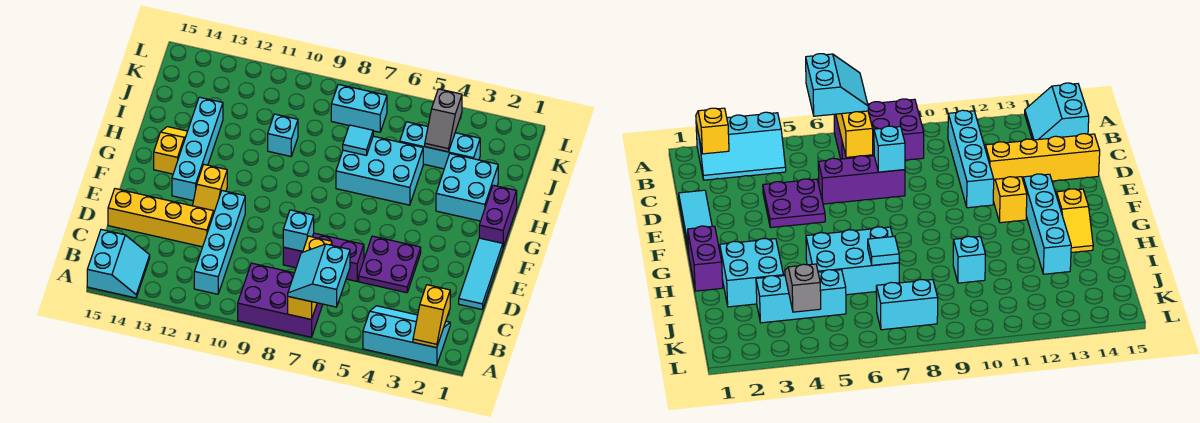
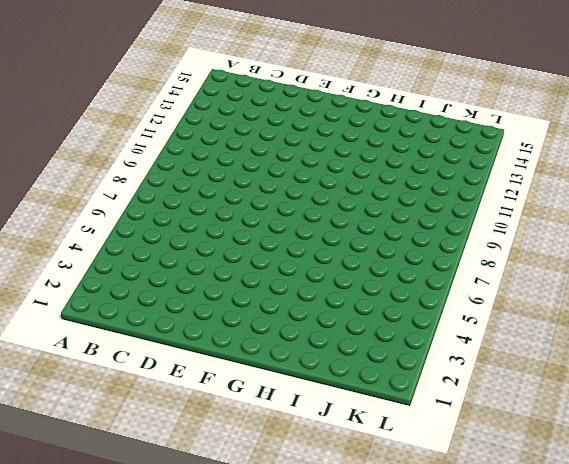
none -> cyan slope A2:B4 level 1 top A
none -> purple brick A7:B9 level 1
none -> cyan slope A14:B15 level 1 top 15

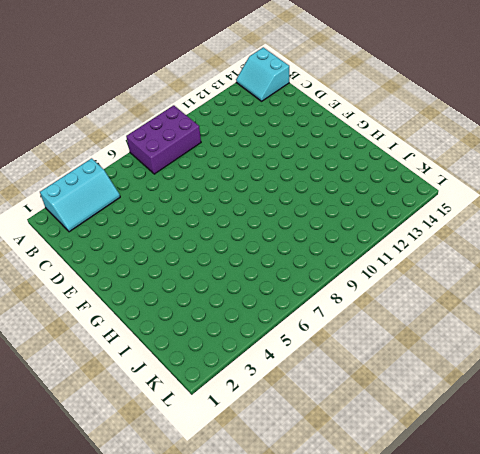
none -> cyan brick B11:E11 level 1
none -> cyan tile D1:F1 level 1
none -> purple plate D4:E5 level 1

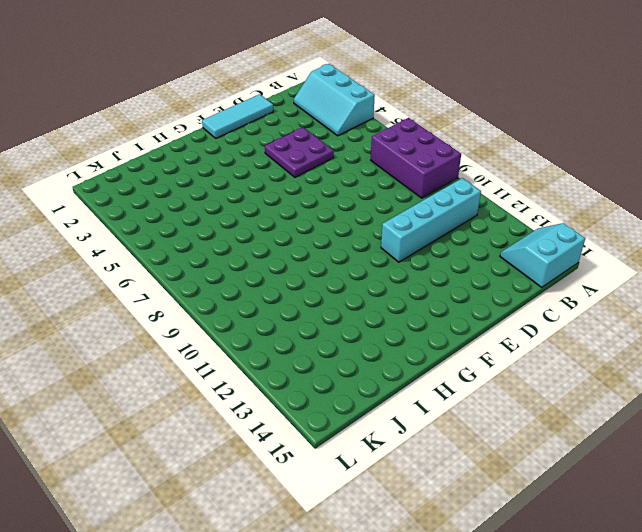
none -> purple brick D6:D8 level 1
none -> yellow brick D12:D15 level 1
none -> yellow slope E12:F12 level 1 top F

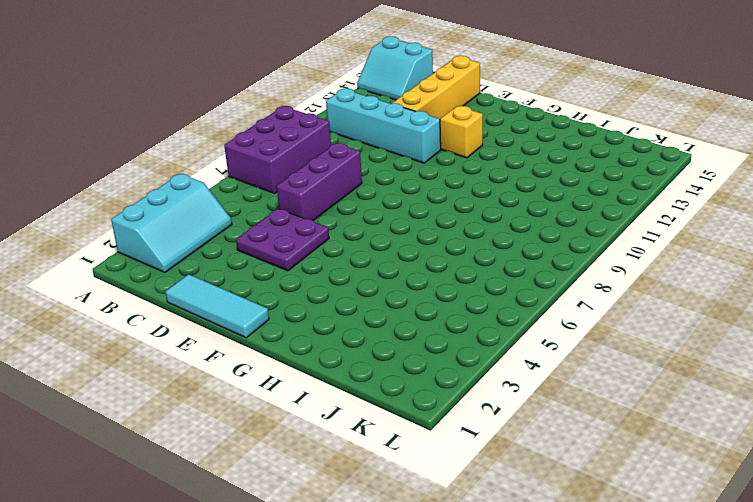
none -> cyan brick F13:I13 level 1
none -> purple brick G1:H1 level 1
none -> yellow slope G14:H14 level 1 top G

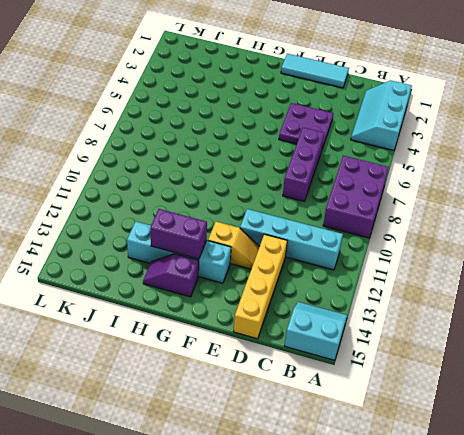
purple brick G13:H13 level 2 -> purple brick G1:H1 level 1
purple slope G14:H14 level 1 top G -> yellow slope G14:H14 level 1 top G
none -> cyan brick H2:I3 level 1
none -> cyan brick H5:I7 level 1
none -> cyan brick I10 level 1

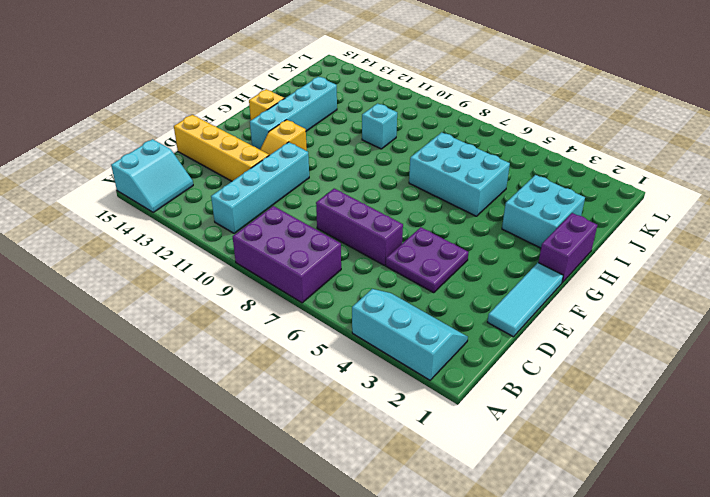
none -> cyan brick J3:J5 level 1
none -> cyan brick K7:K8 level 1
none -> yellow slope A2:B2 level 2 top B

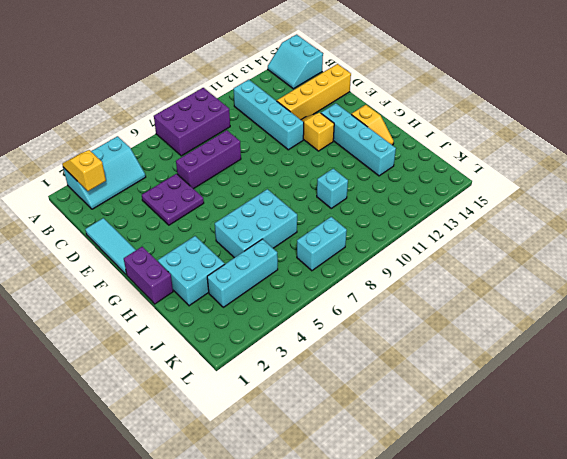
none -> yellow brick A7:C7 level 2
none -> cyan brick D8 level 2
none -> cyan tile I7 level 2

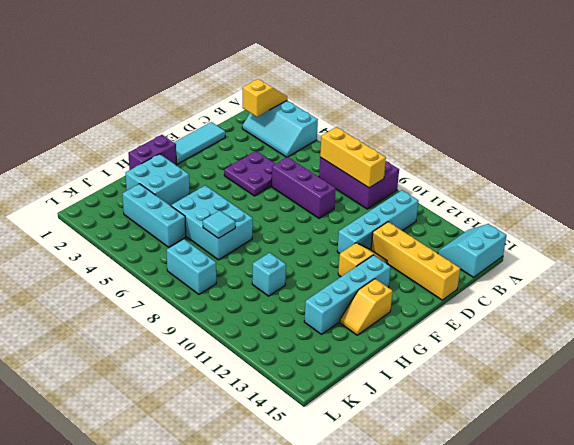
yellow brick B7:B9 level 2 -> yellow brick A7:C7 level 2
none -> cyan brick D8 level 2
none -> grey slope J4:K4 level 2 top K
none -> cyan slope A6:B7 level 3 top 6

